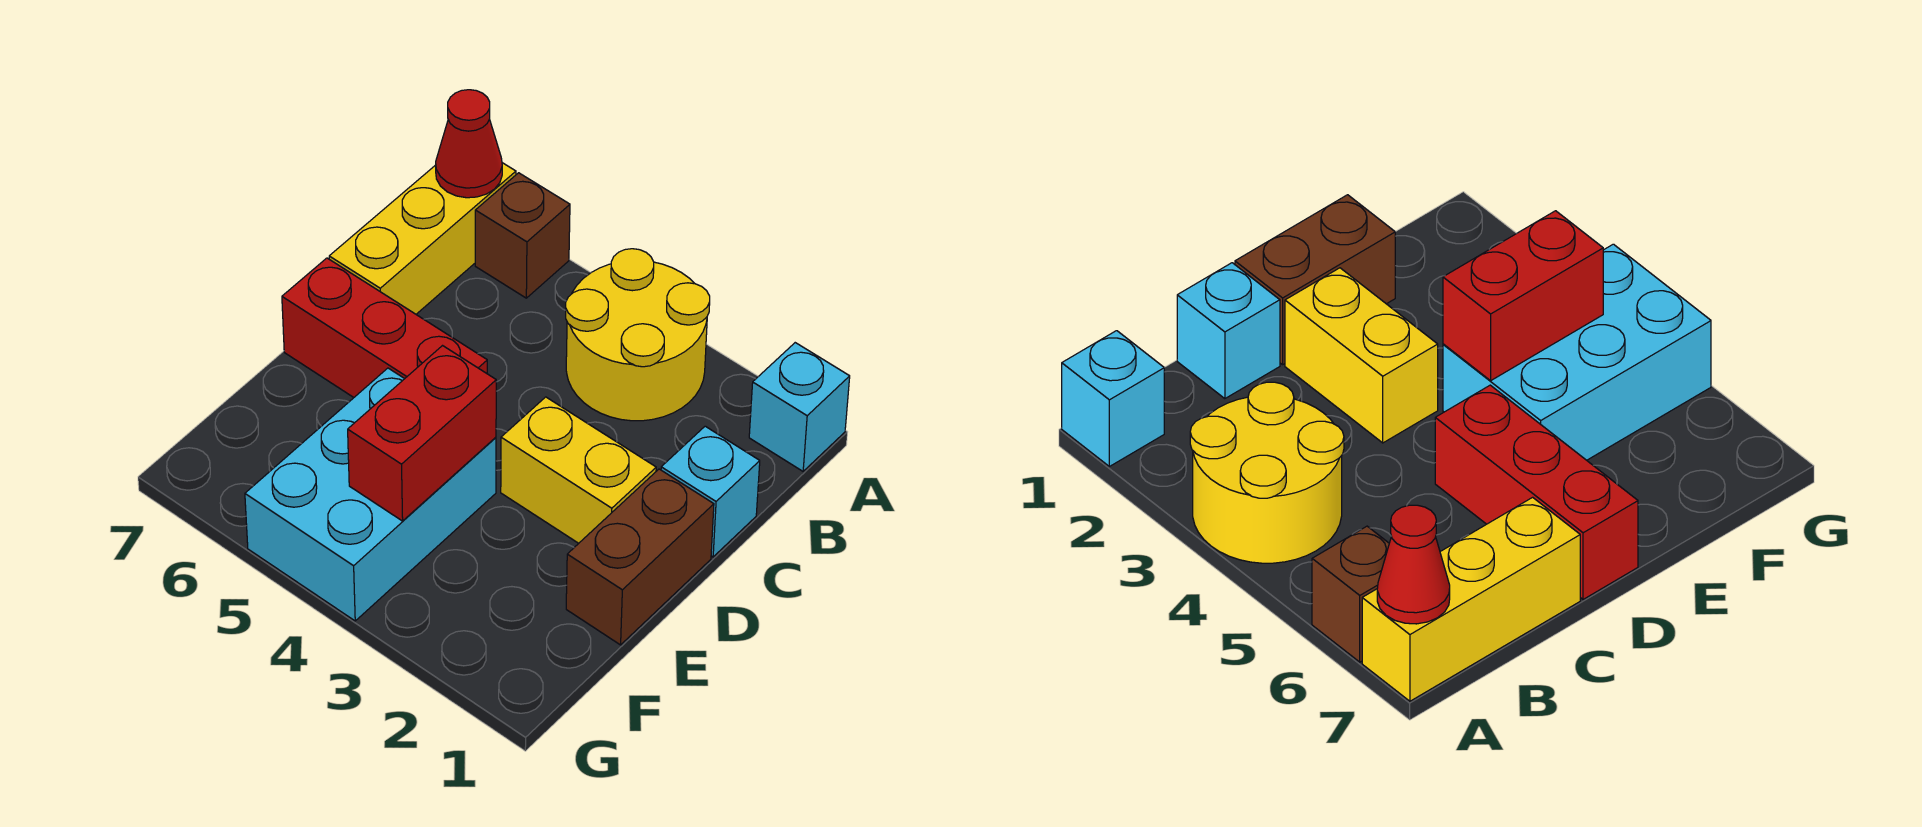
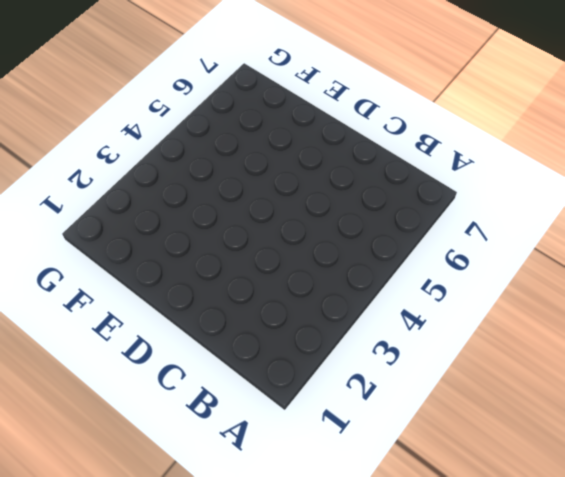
none -> cyan brick A1 level 1
none -> yellow round brick A3:B4 level 1

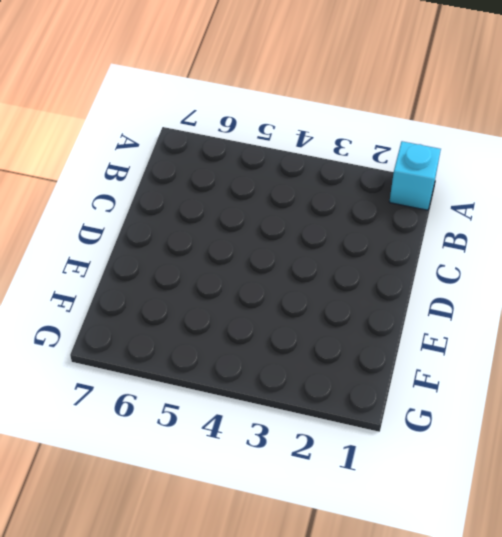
none -> yellow round brick A3:B4 level 1
none -> brown brick A6 level 1

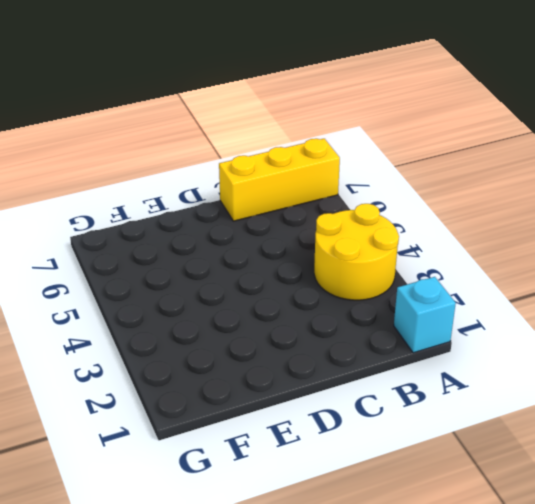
none -> brown brick A6 level 1
none -> cyan brick C1 level 1

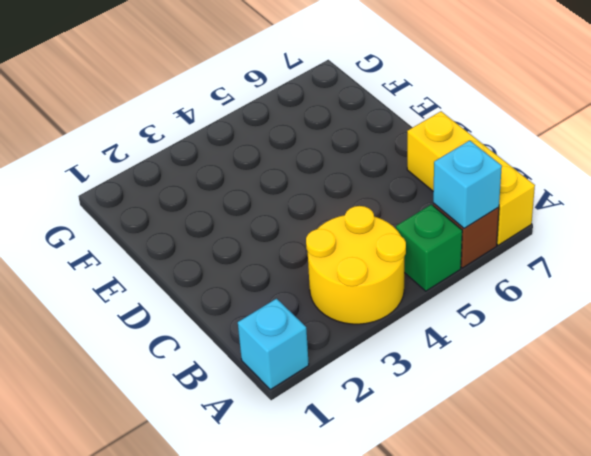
green brick A5 level 1 -> none
cyan brick A6 level 2 -> cyan brick C1 level 1
none -> brown brick D1:E1 level 1
none -> yellow brick D2:D3 level 1

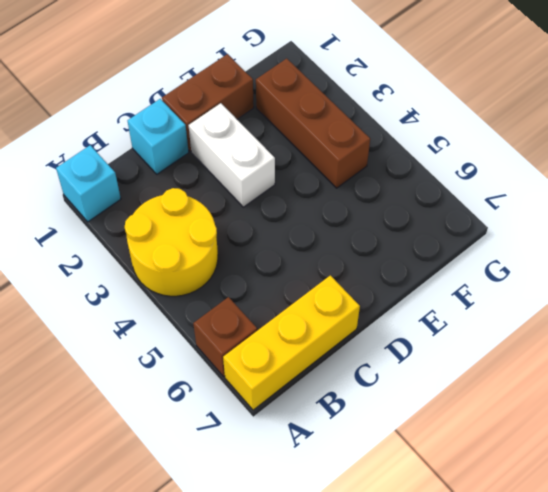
white brick D2:D3 level 1 -> yellow brick D2:D3 level 1
brown brick F2:F4 level 1 -> cyan brick E4:G5 level 1
none -> red brick D5:D7 level 1
none -> red cone A7 level 2

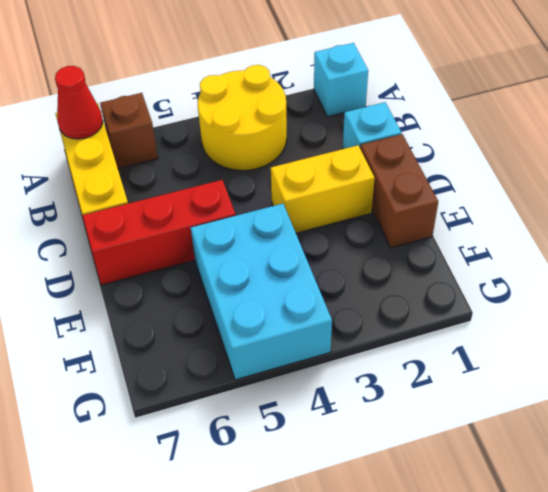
none -> red brick E4:F4 level 2

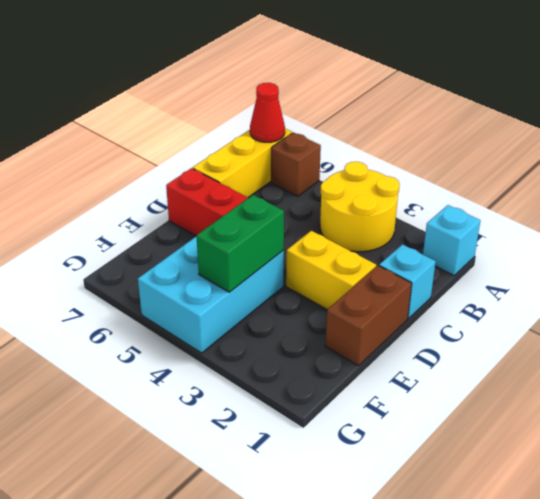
green brick E4:F4 level 2 -> red brick E4:F4 level 2

